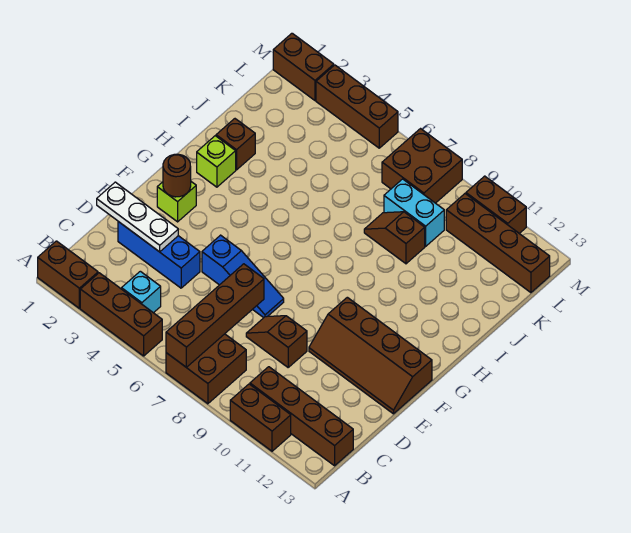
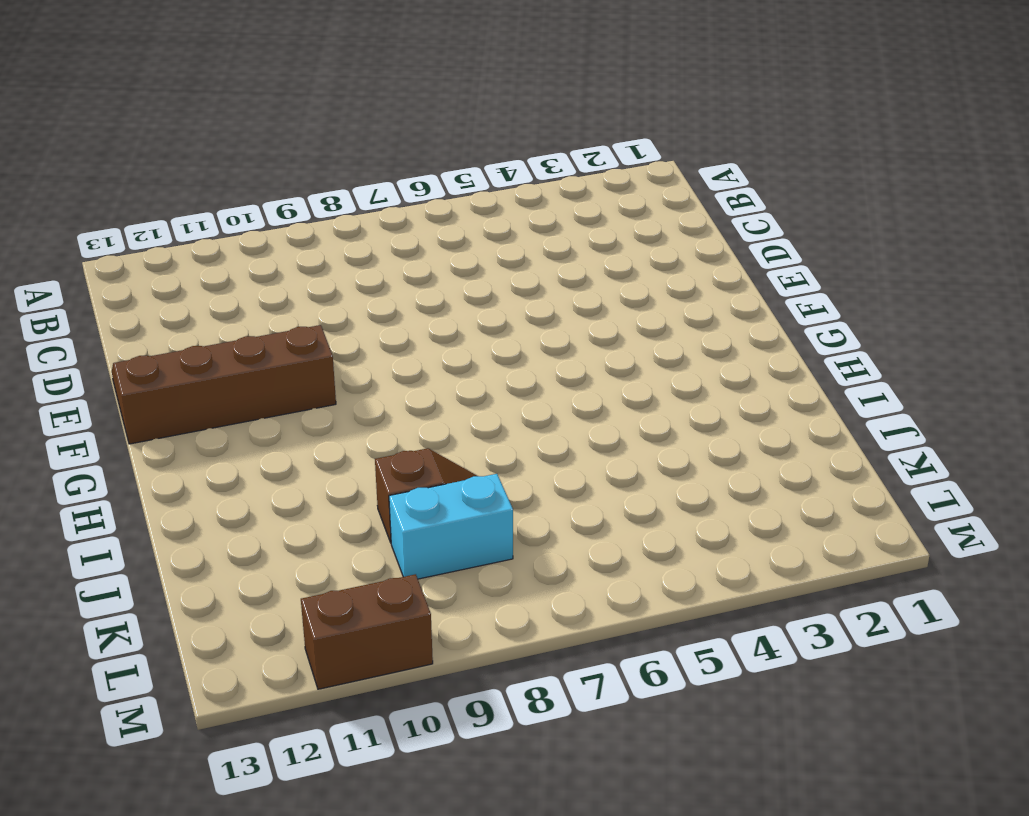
none -> brown brick A1:A2 level 1
none -> brown brick A3:A5 level 1
none -> brown brick A7:B8 level 1

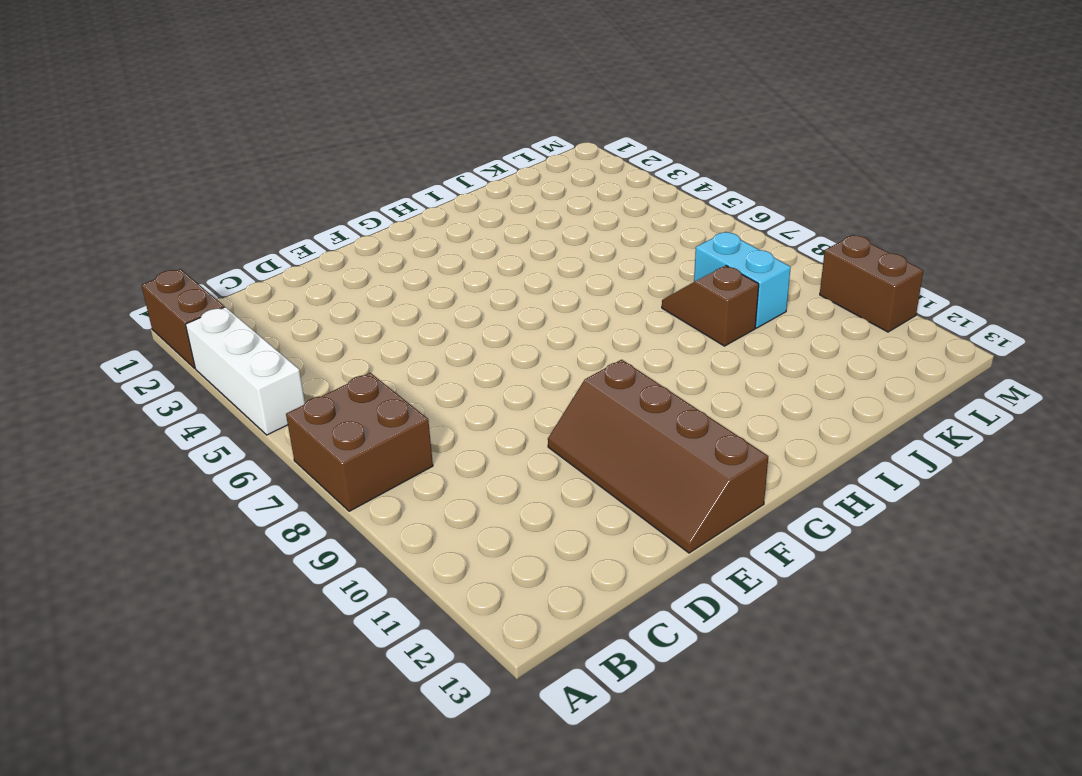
white brick A3:A5 level 1 -> brown brick A3:A5 level 1
none -> brown brick A10:A11 level 1
none -> cyan brick B4 level 1
none -> brown brick B10:B13 level 1

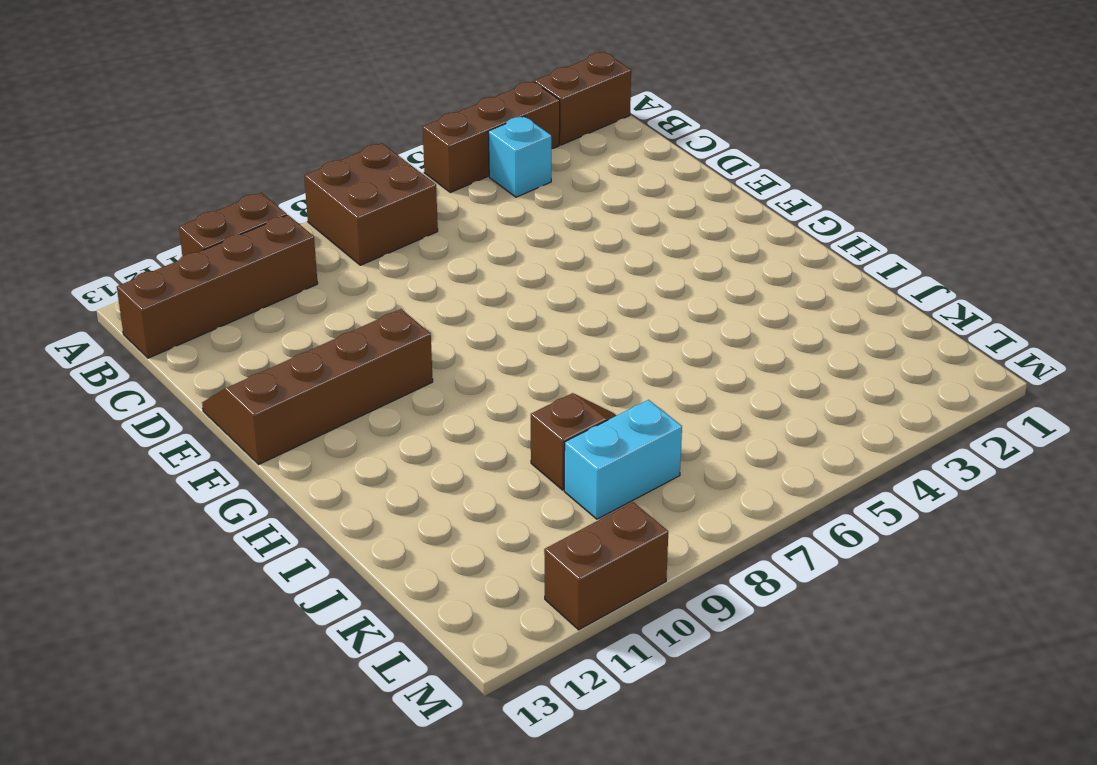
none -> blue brick D2:D4 level 1
none -> brown slope D8:D9 level 1 top 9
none -> blue slope E5:E7 level 1 top 5

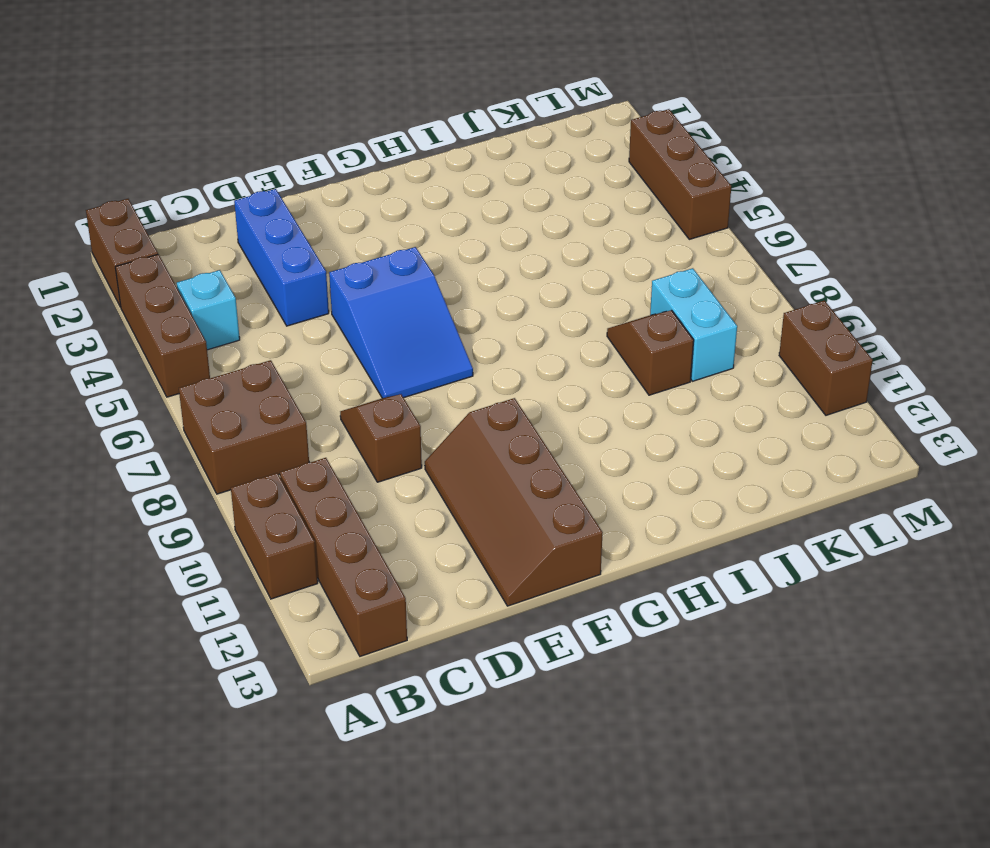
blue slope E5:F7 level 1 top 5 -> blue slope E5:E7 level 1 top 5
none -> lime brick F2 level 1
none -> lime brick H2 level 1
none -> brown brick I2 level 1

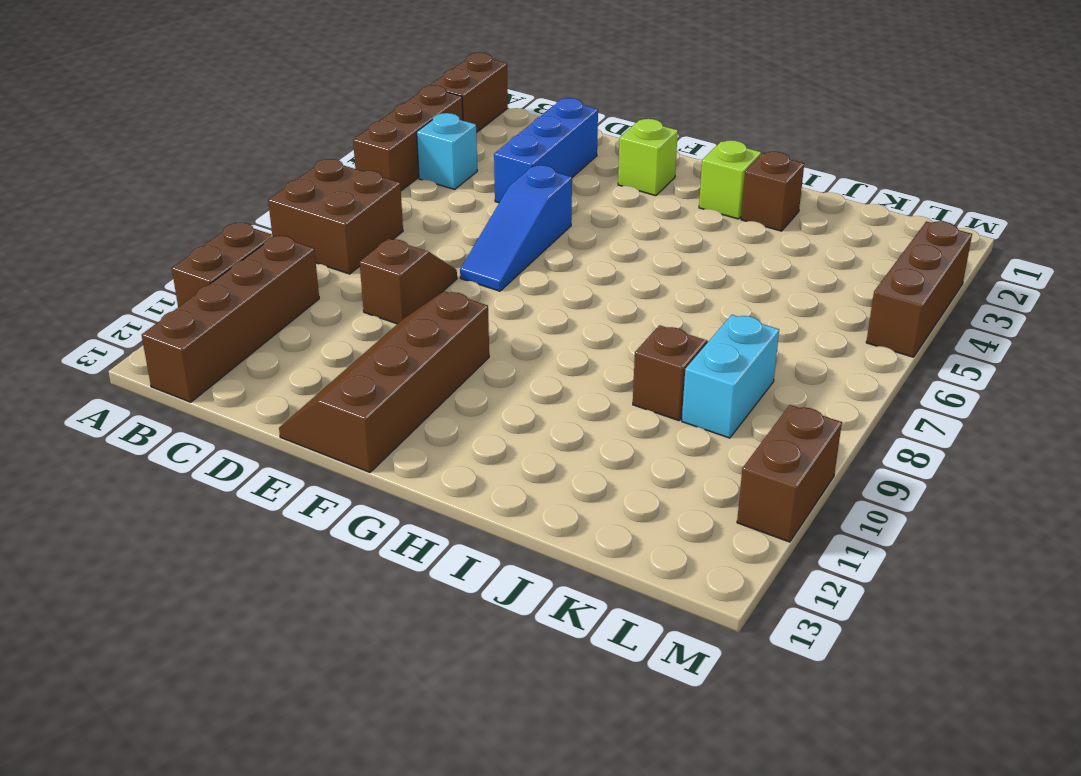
none -> brown brick L7:M8 level 1
none -> brown brick L10:L13 level 1
none -> brown brick M1:M2 level 1

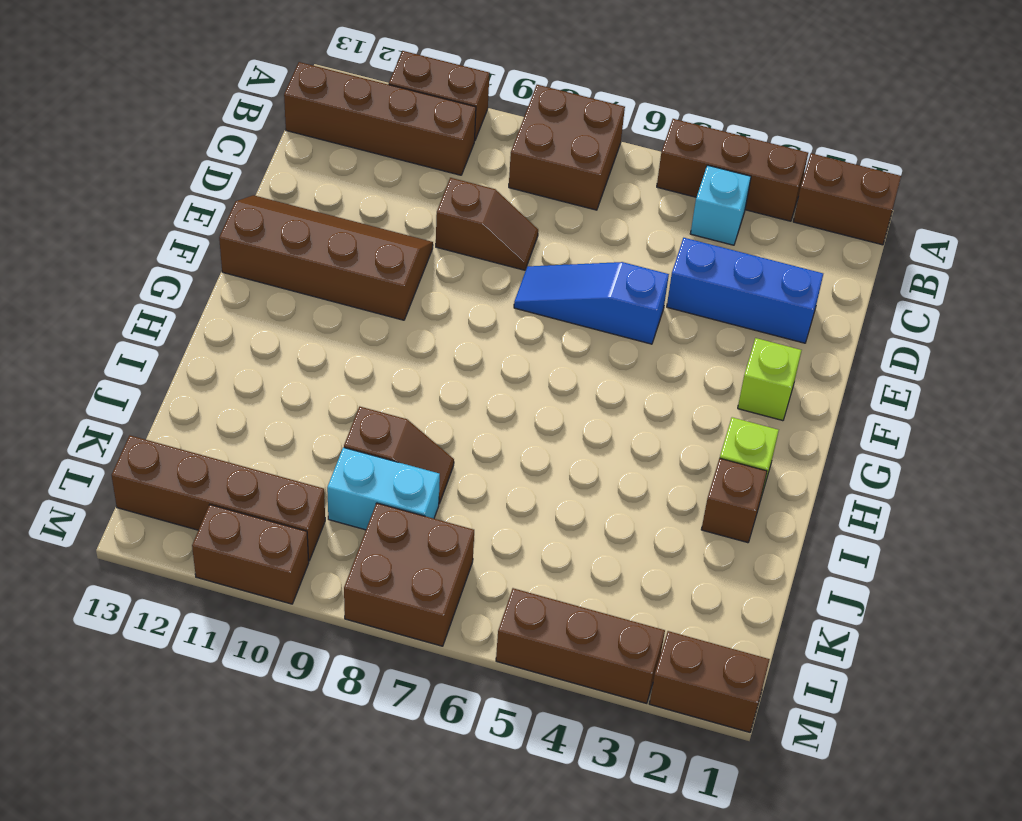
none -> brown brick A7:D7 level 2
none -> white plate D1:D3 level 2
none -> brown round brick F2 level 2

